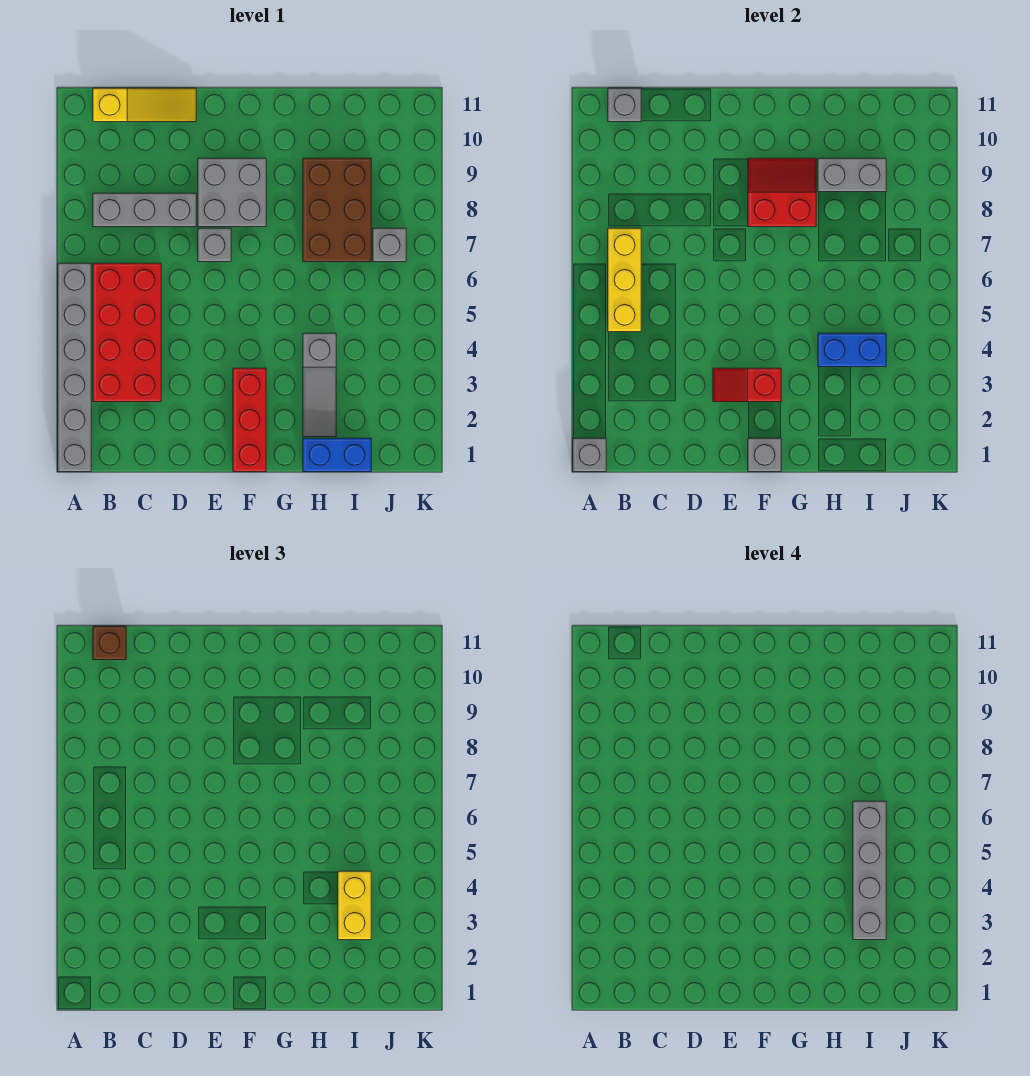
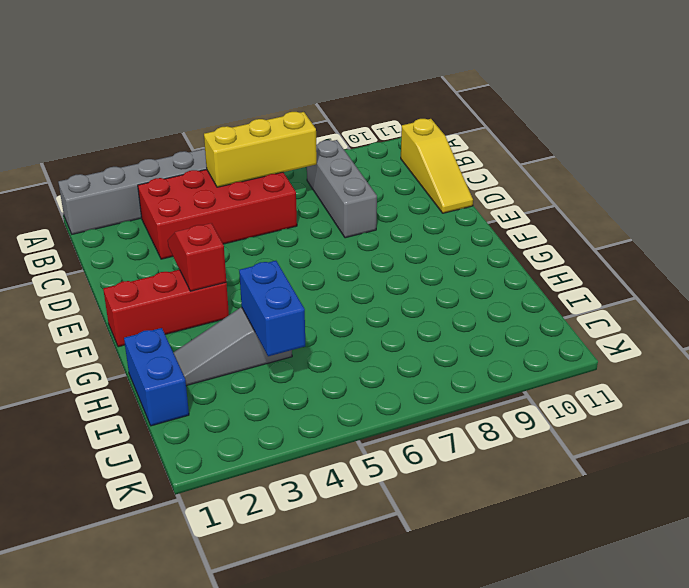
none -> grey brick E7 level 1
none -> grey brick E8:F9 level 1
none -> brown brick H7:I9 level 1

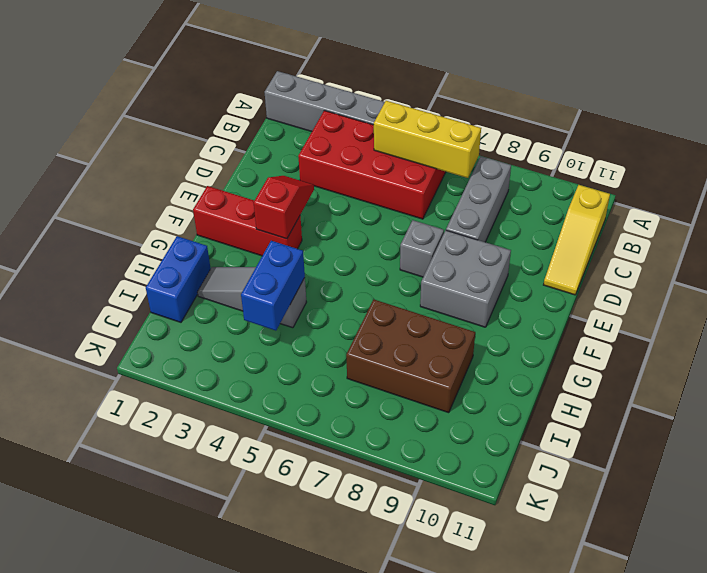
none -> grey brick J7 level 1
none -> grey brick A1 level 2
none -> grey brick B11 level 2

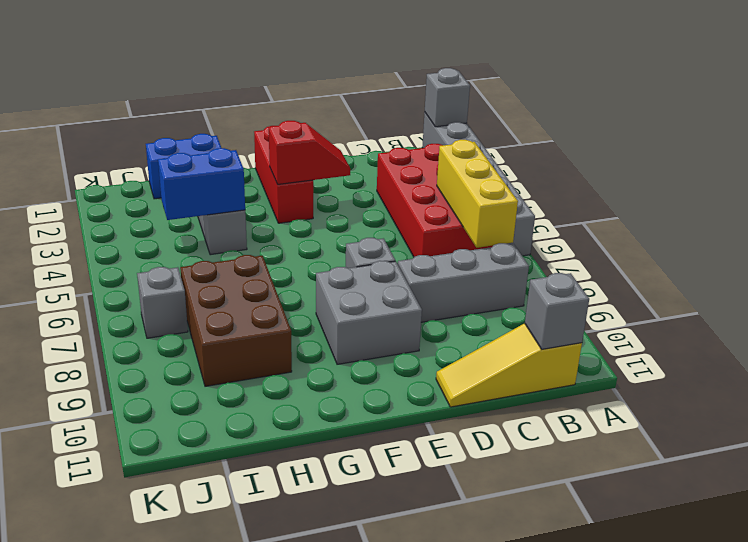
none -> grey brick F1 level 2
none -> red slope F8:G9 level 2 top 8
none -> grey brick H9:I9 level 2

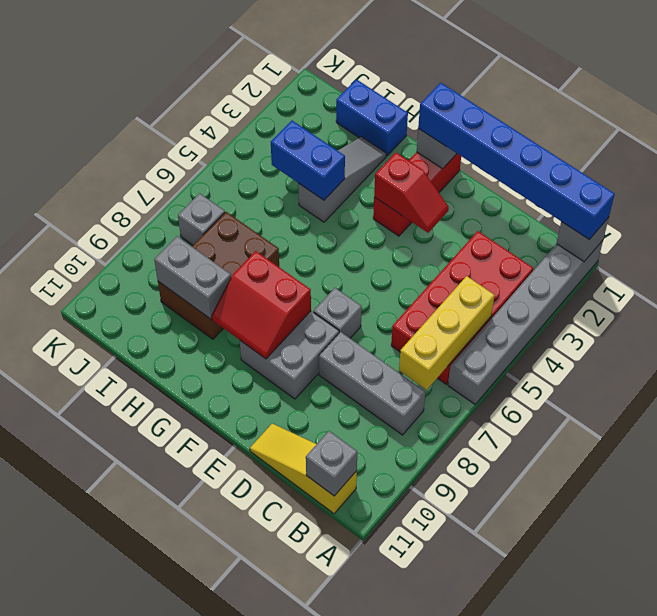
blue brick A1:F1 level 3 -> none
none -> brown brick B11 level 3
none -> yellow brick I3:I4 level 3
none -> grey brick I3:I6 level 4

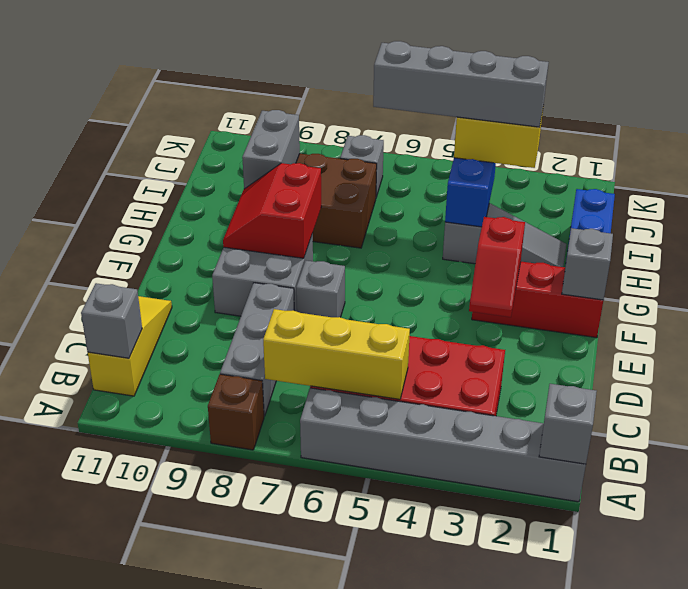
brown brick A8 level 1 -> brown brick B11 level 3

